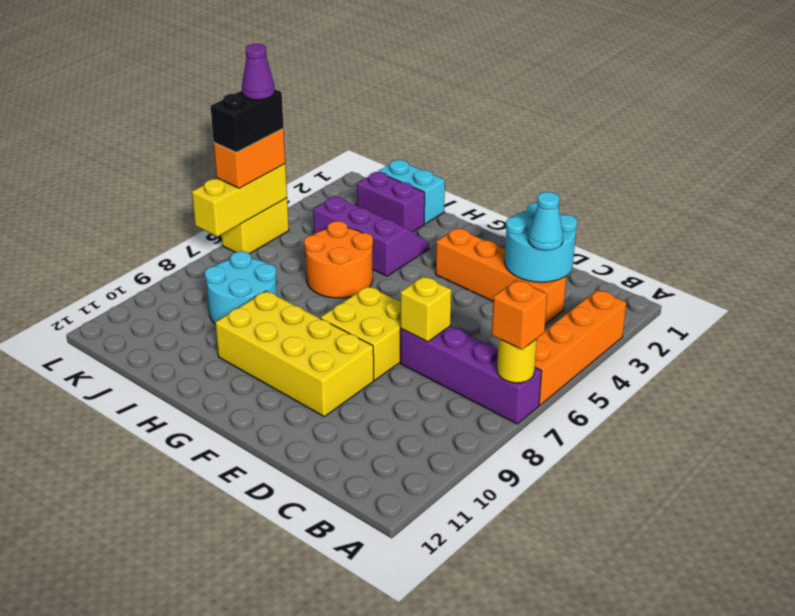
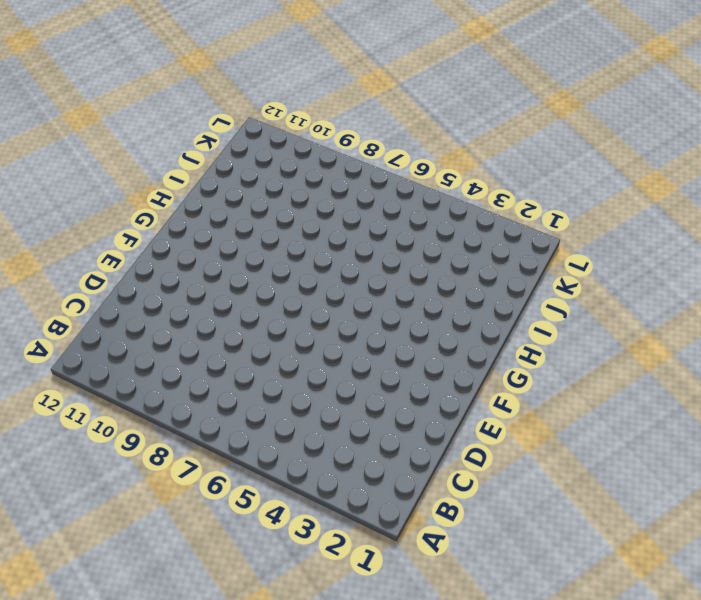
none -> orange brick A3:A6 level 1
none -> purple brick A7:D7 level 1
none -> orange brick C3:F3 level 1

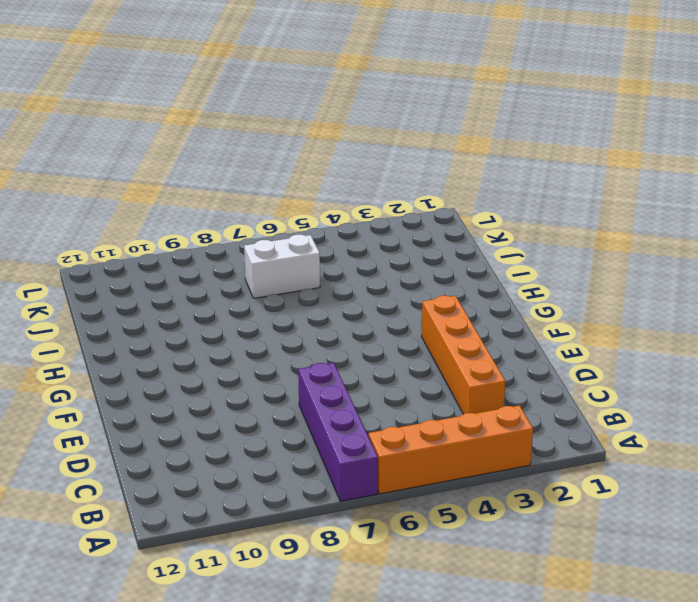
white brick J6:J7 level 1 -> none
none -> yellow brick E7:F8 level 1
none -> yellow brick E9:H10 level 1
none -> purple slope H3:J4 level 1 top 4

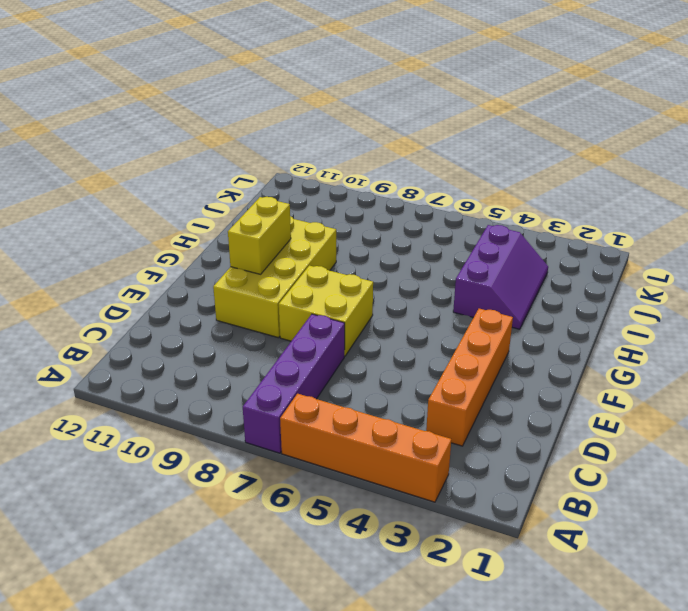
yellow brick F10:G10 level 2 -> yellow brick L5:L6 level 1
none -> orange round brick H5:I6 level 1
none -> cyan brick I1:J1 level 1
none -> purple brick I2:J2 level 1

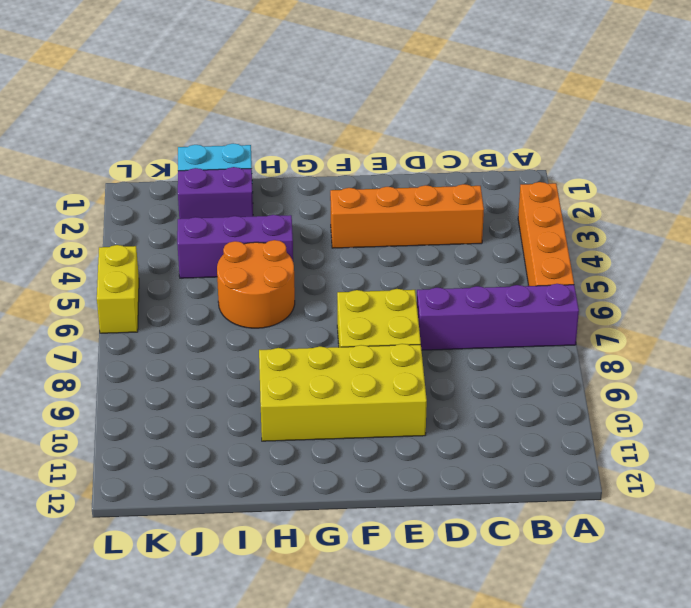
none -> cyan round brick I8:J9 level 1
none -> yellow round brick A7 level 2
none -> cyan round brick C2:D3 level 2

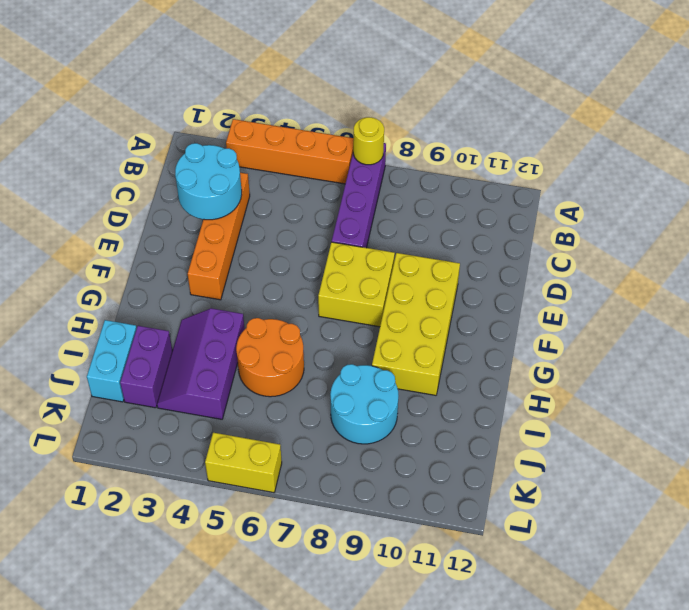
none -> yellow brick D7 level 2
none -> yellow brick L5:L7 level 2
none -> orange brick A7 level 3

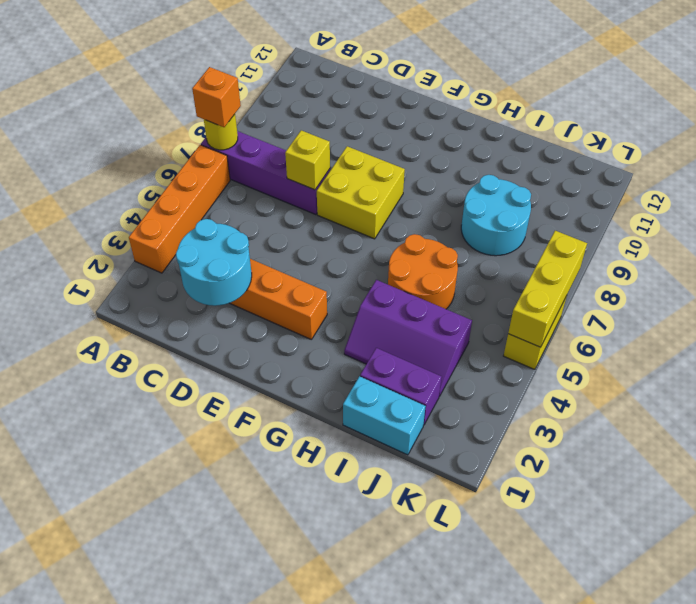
none -> yellow brick E9:H10 level 1
none -> cyan cone C3 level 3
none -> orange brick L5:L6 level 3

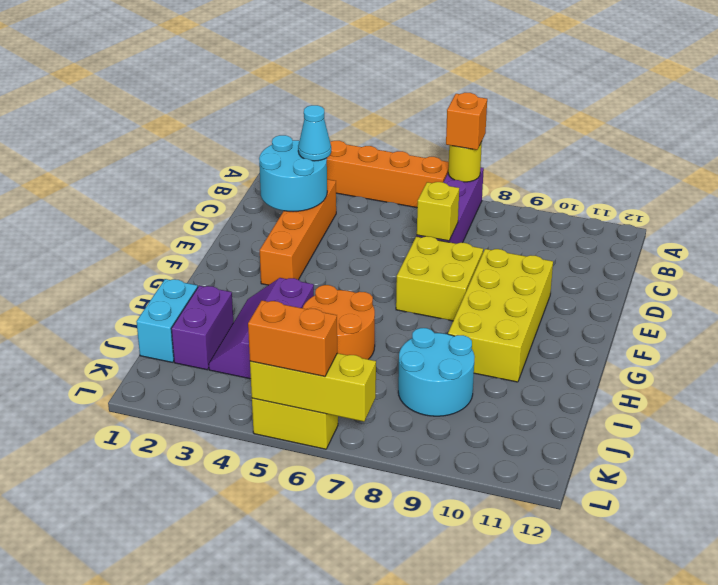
none -> black brick L5:L6 level 4
none -> purple cone L5 level 5

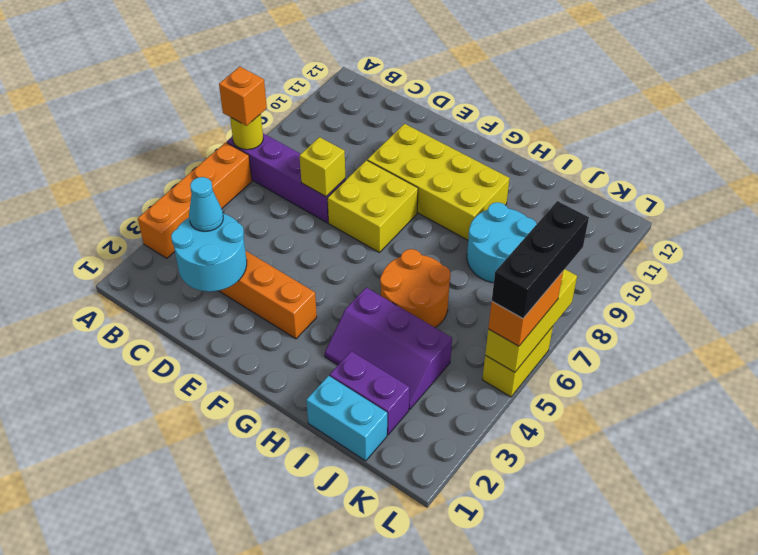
black brick L5:L7 level 4 -> black brick L5:L6 level 4
none -> purple cone L5 level 5

